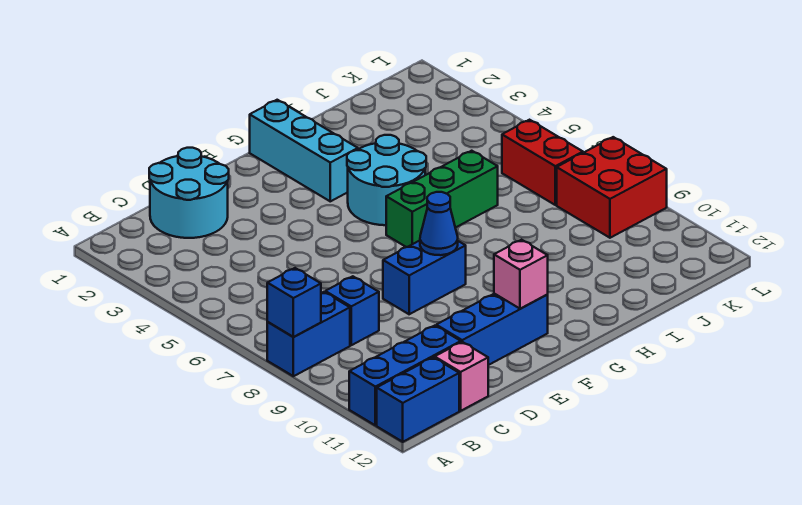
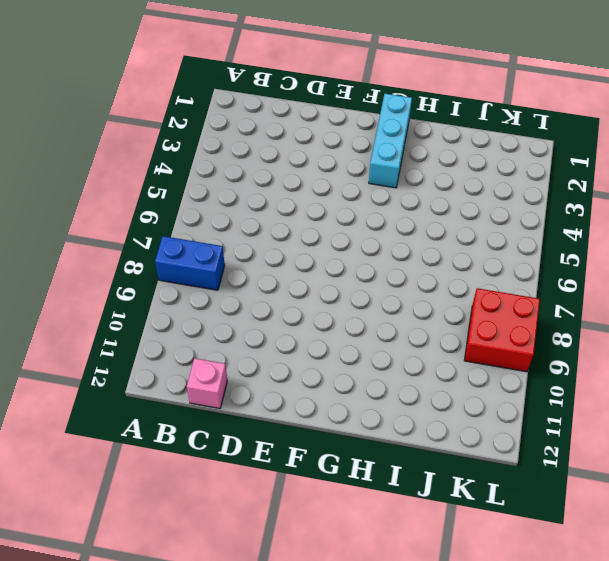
none -> blue brick A11:C11 level 1
none -> blue brick A12:B12 level 1
none -> cyan round brick C1:D2 level 1

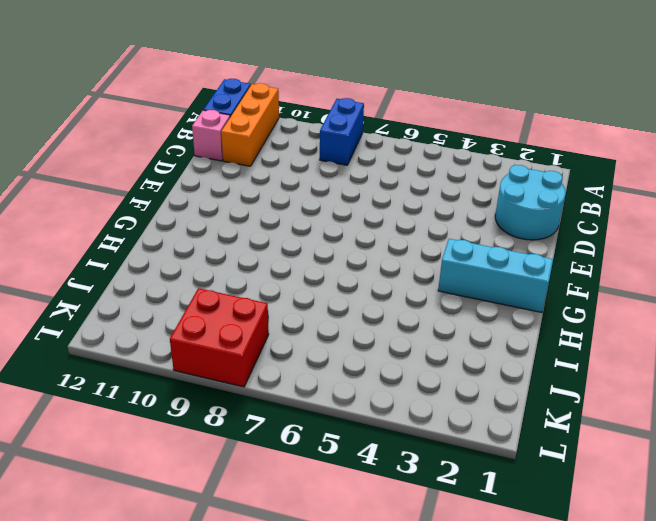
orange brick A11:C11 level 1 -> blue brick A11:C11 level 1
none -> blue brick C8 level 1
none -> blue brick D11:F11 level 1
none -> blue brick E8:F8 level 1

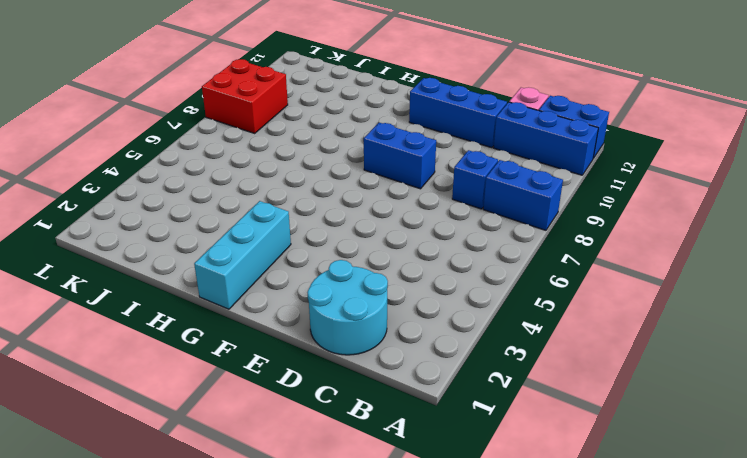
none -> cyan round brick G4:H5 level 1
none -> green brick G6:I6 level 1
none -> red brick K6:K7 level 1

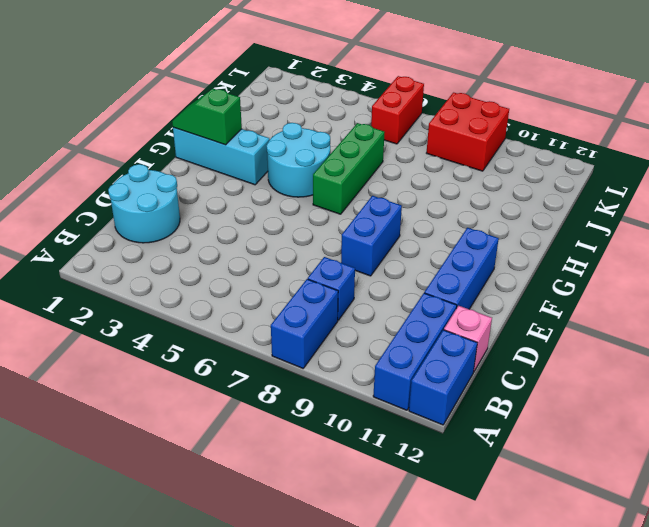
green slope G1:G2 level 2 top 2 -> none
red brick K6:L6 level 1 -> red brick K6:K7 level 1
none -> blue brick A8 level 2
none -> blue cone F8 level 2
none -> pink brick F11 level 2

